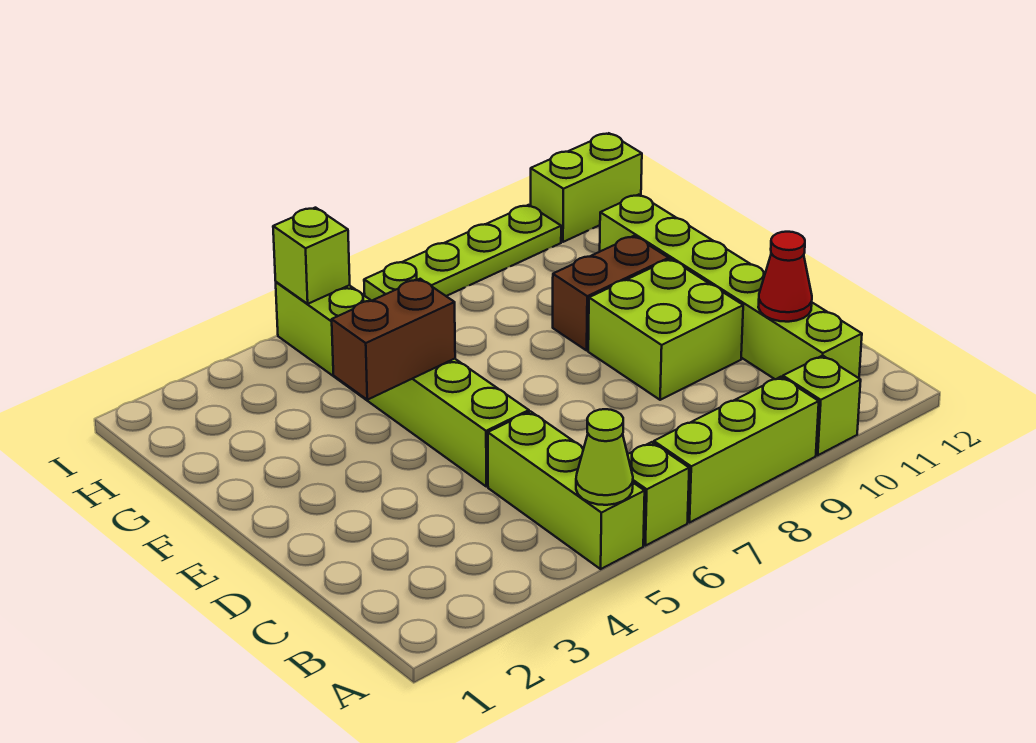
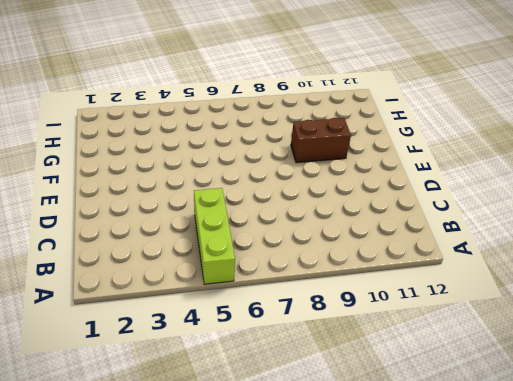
none -> lime brick A6 level 1
none -> lime brick A7:A9 level 1
none -> lime brick A10 level 1

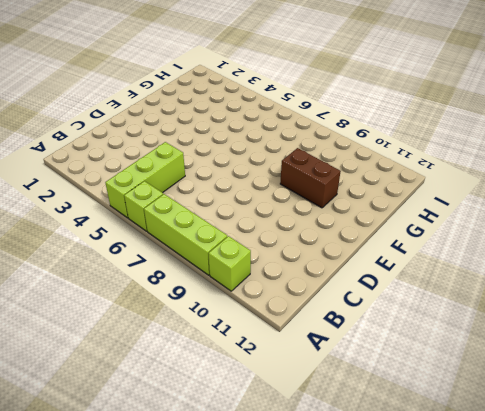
none -> lime brick B11:G11 level 1
none -> lime brick D5:I5 level 1
none -> lime brick D9:E10 level 1

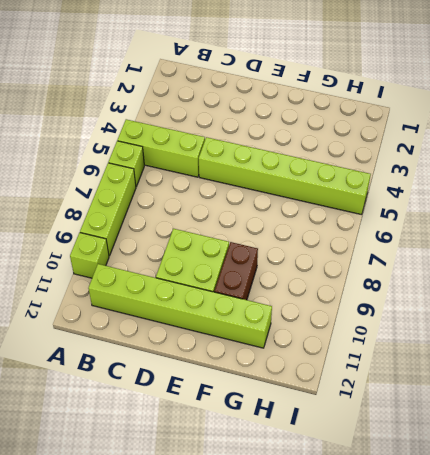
none -> lime plate I7:I10 level 1
none -> lime brick I11:I12 level 1
none -> lime cone A5 level 2

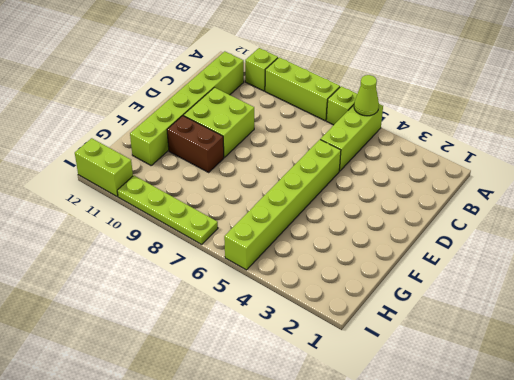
none -> red cone C11 level 2
none -> brown brick F4:F5 level 2
none -> lime brick I5 level 2

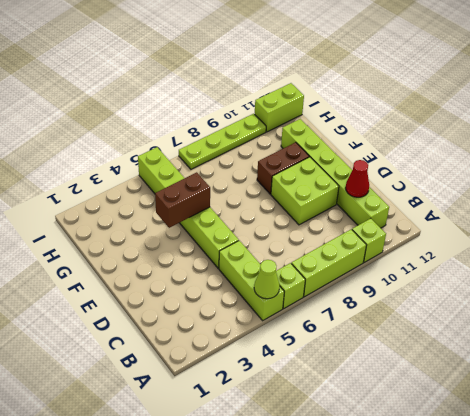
none -> lime brick I5 level 2

